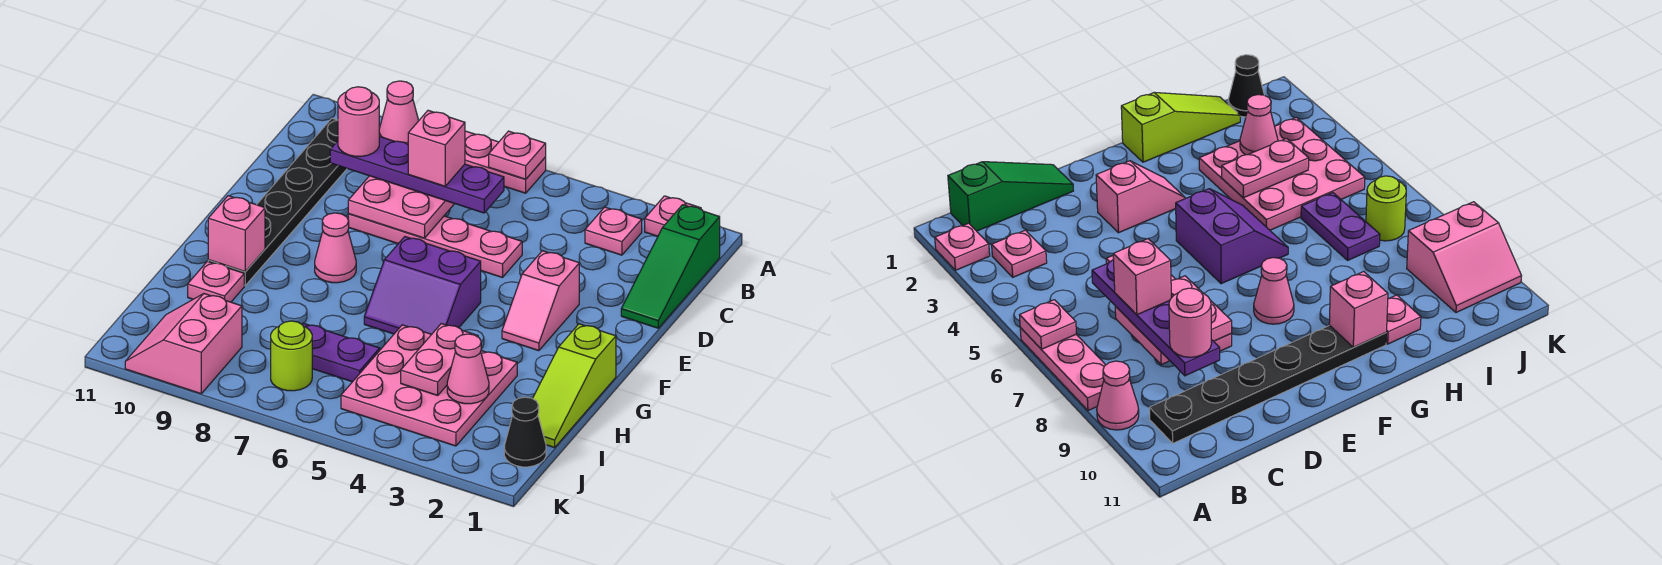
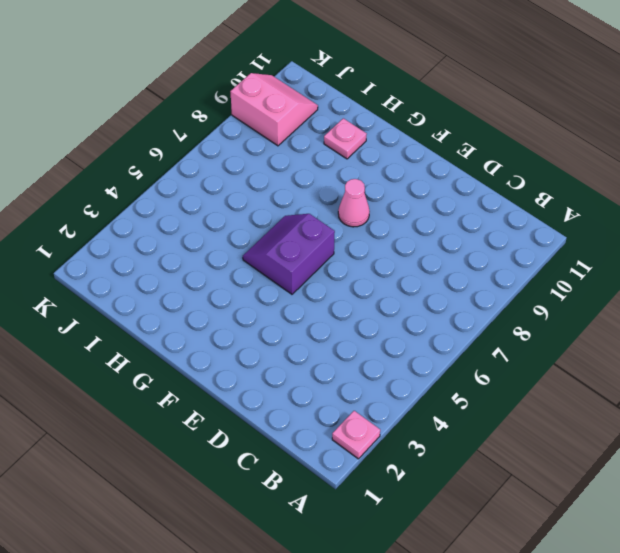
none -> pink plate A6:A8 level 1
none -> pink cone A9 level 1
none -> green slope B1:D1 level 1 top B

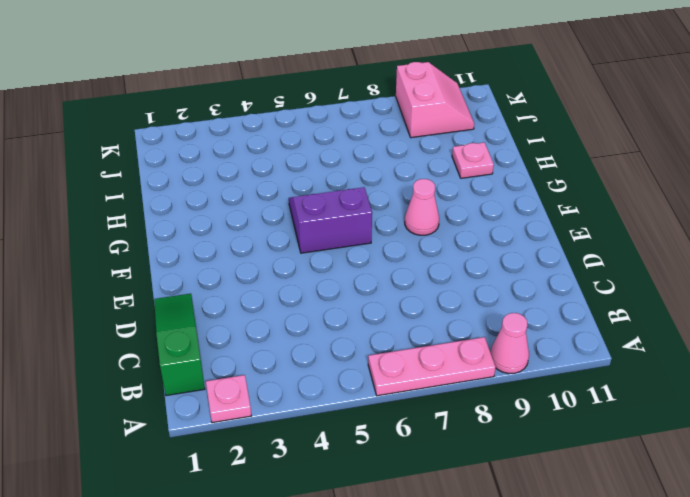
none -> pink plate B3 level 1
none -> black plate B10:G10 level 1
none -> pink plate D5:D8 level 1

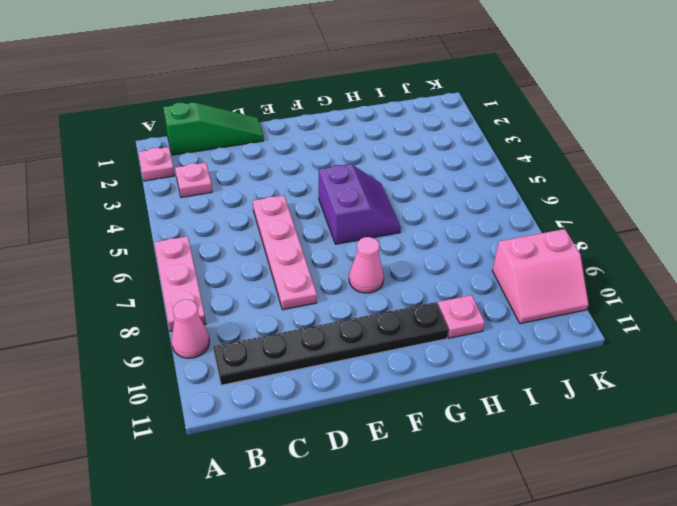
none -> pink slope E3:F3 level 1 top E
none -> lime slope G1:I1 level 1 top G
none -> pink plate H3:J5 level 1

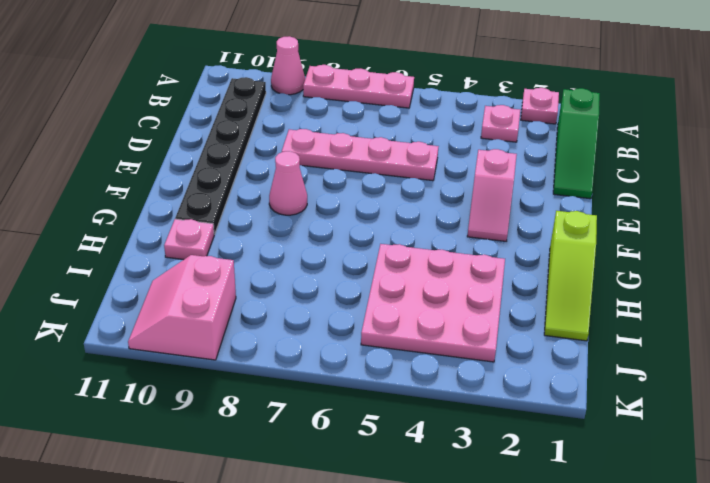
none -> purple slope F5:G6 level 1 top F
none -> purple plate I6:I7 level 1
none -> black cone J1 level 1

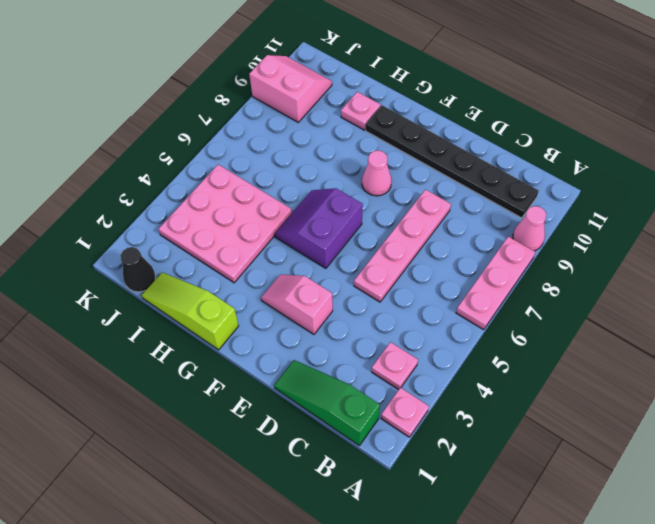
none -> purple plate I6:I7 level 1
none -> lime round brick J7 level 1
none -> pink plate A6 level 2

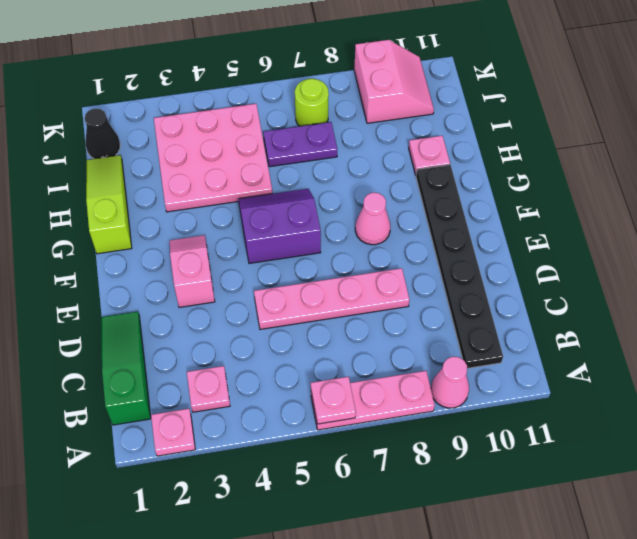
none -> pink plate C7:D8 level 2
none -> pink brick G10 level 2
none -> pink plate H4:I4 level 2

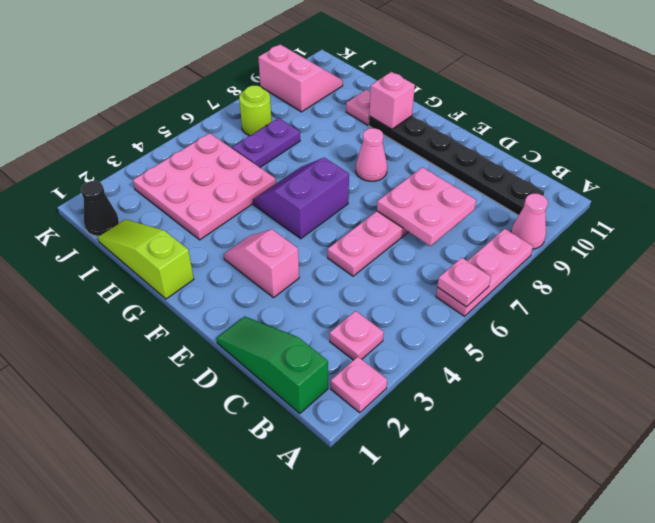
none -> pink plate H4:I4 level 2
none -> pink cone I3 level 2
none -> purple plate C6:C9 level 3

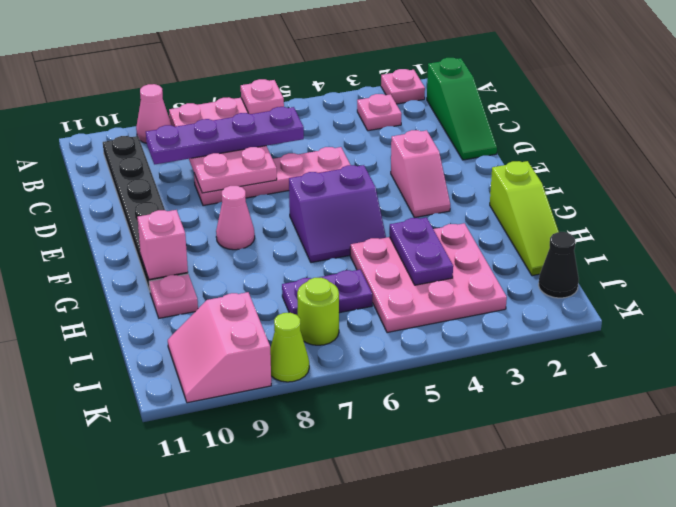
purple plate H4:I4 level 2 -> pink plate H4:I4 level 2
lime cone K8 level 1 -> none
none -> pink cone I3 level 2
none -> pink brick C7 level 4
none -> pink round brick C9 level 4

